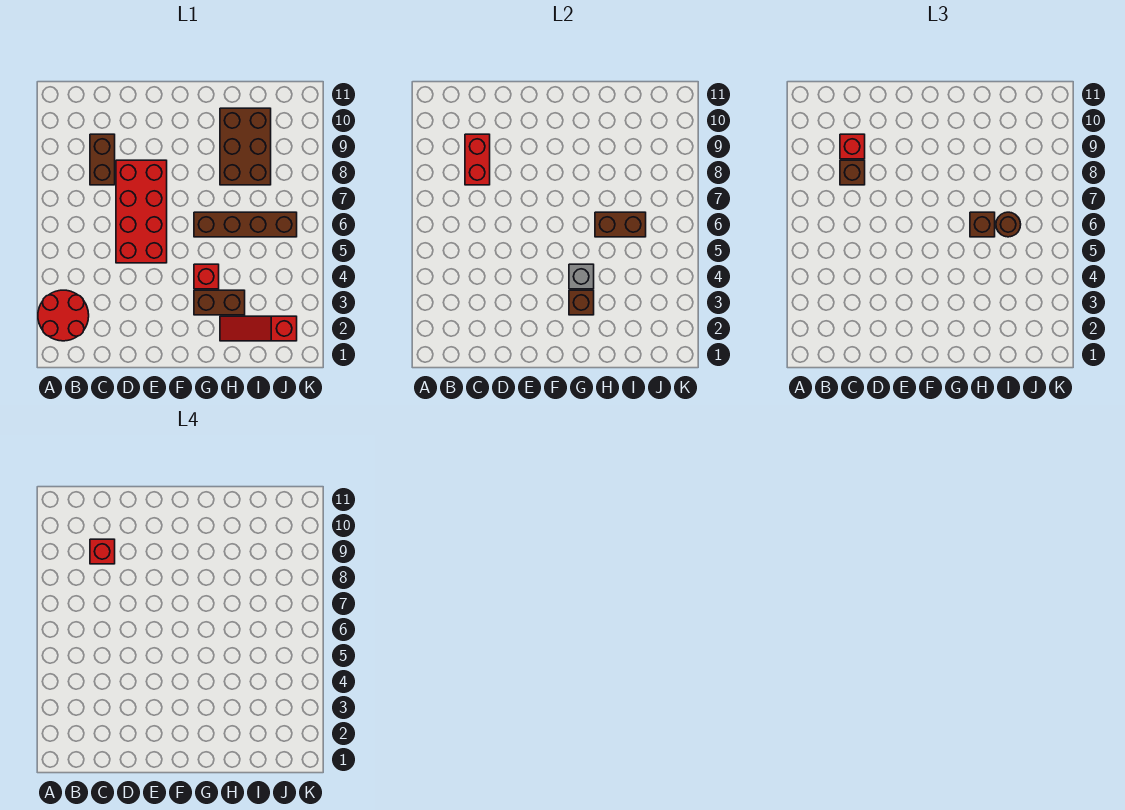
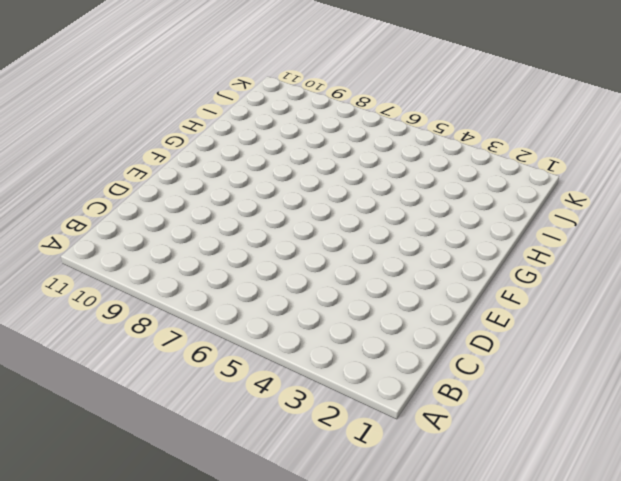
none -> red round brick A2:B3 level 1
none -> brown brick C8:C9 level 1
none -> red brick D5:E8 level 1

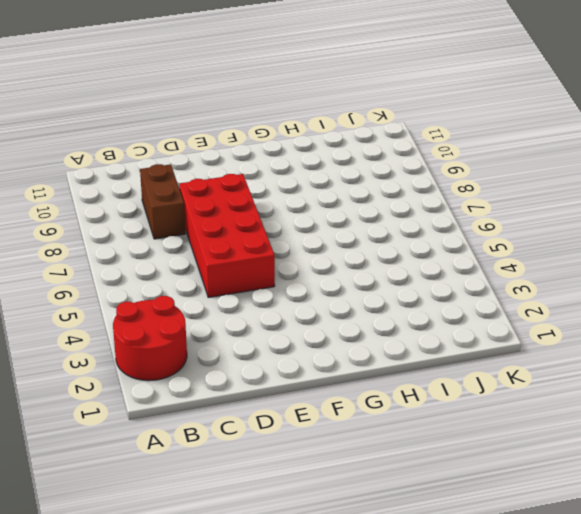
none -> brown brick G3:H3 level 1
none -> red brick G4 level 1
none -> brown brick G6:J6 level 1

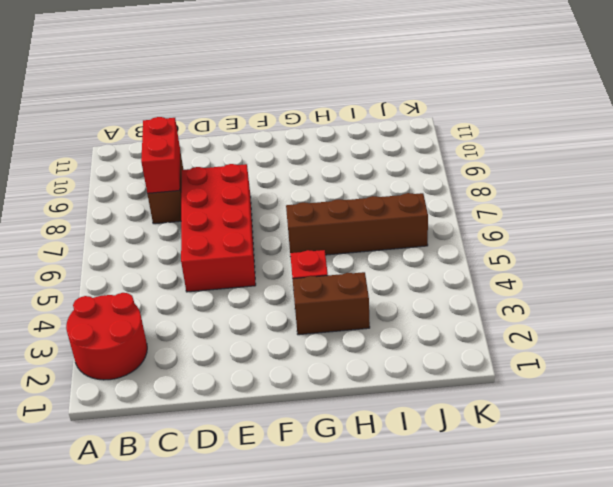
none -> red slope H2:J2 level 1 top J
none -> brown brick H8:I10 level 1
none -> brown brick G3 level 2

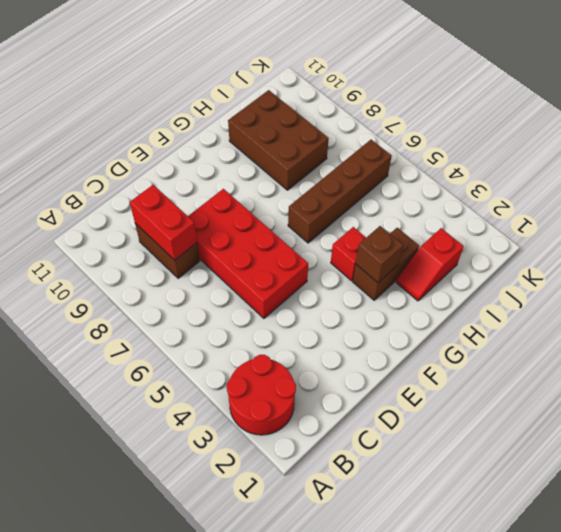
red slope H2:I2 level 1 top I -> red slope H2:J2 level 1 top J
none -> grey brick G4 level 2
none -> brown brick H6:I6 level 2
none -> brown brick C8 level 3

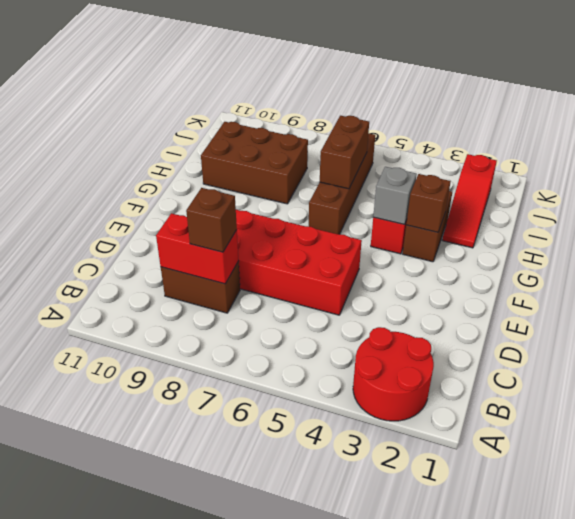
none -> red brick C9 level 3
none -> brown brick H6 level 3
none -> brown round brick I6 level 3

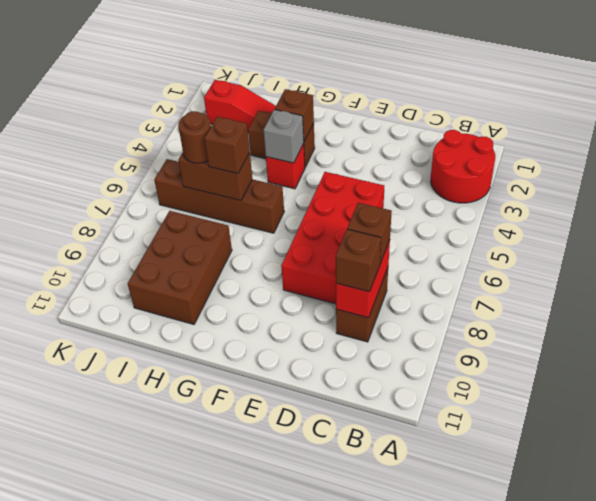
brown brick C9 level 3 -> red brick C9 level 3
none -> red brick C9 level 4

